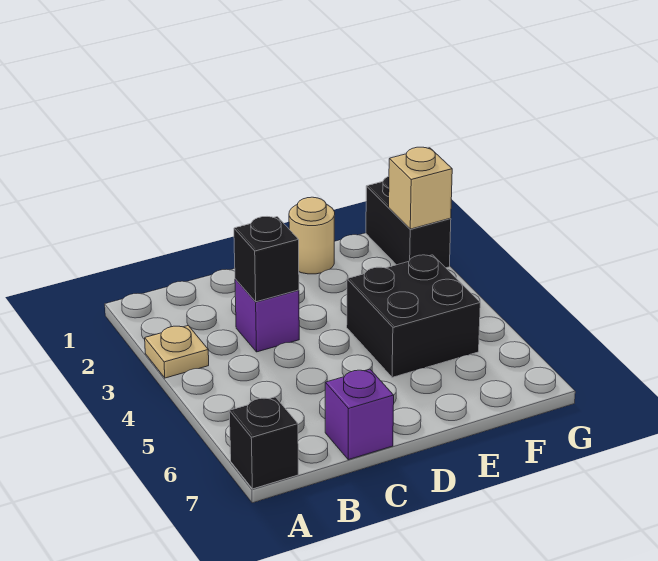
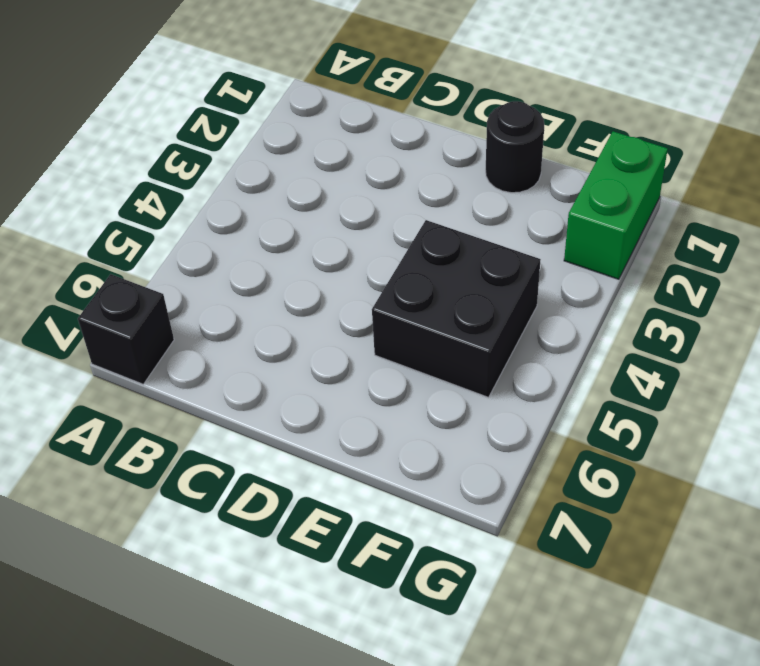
black round brick E1 level 1 -> tan round brick E1 level 1
green brick G1:G2 level 1 -> black brick G1:G2 level 1
none -> tan plate A3 level 1
none -> purple brick C3 level 1

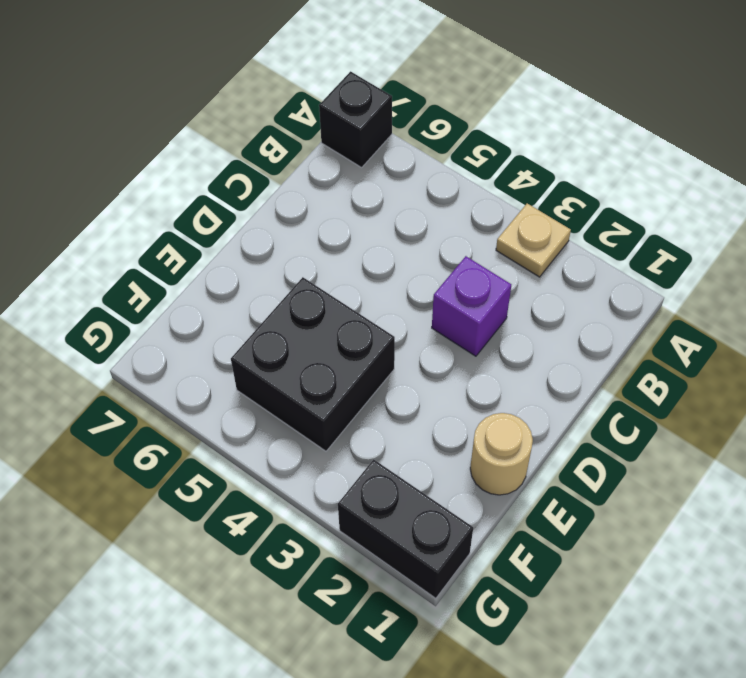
none -> purple brick C7 level 1
none -> black brick C3 level 2

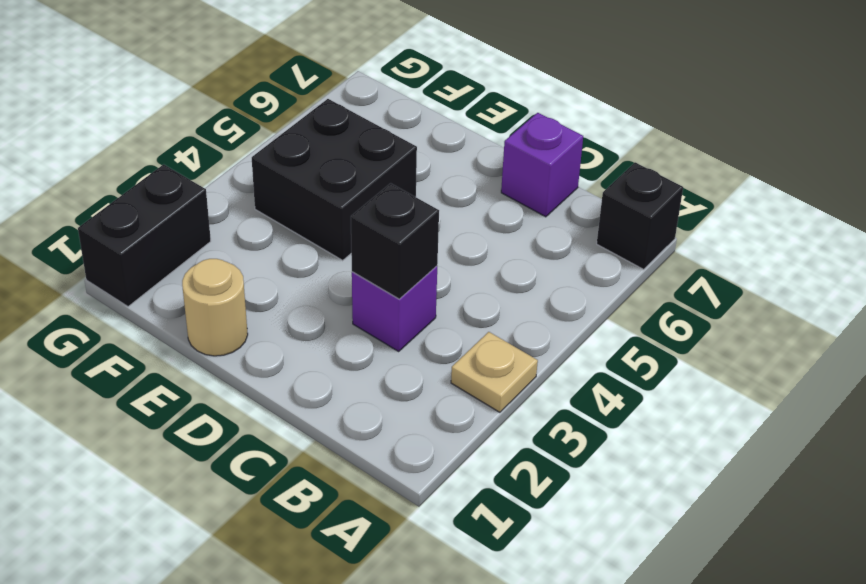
none -> tan brick G2 level 2

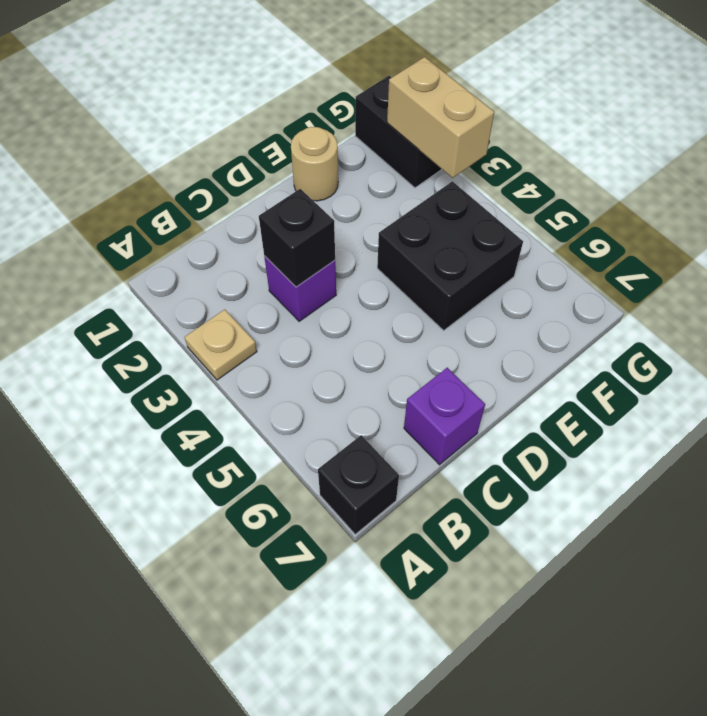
tan brick G2:G3 level 2 -> tan brick G2 level 2

